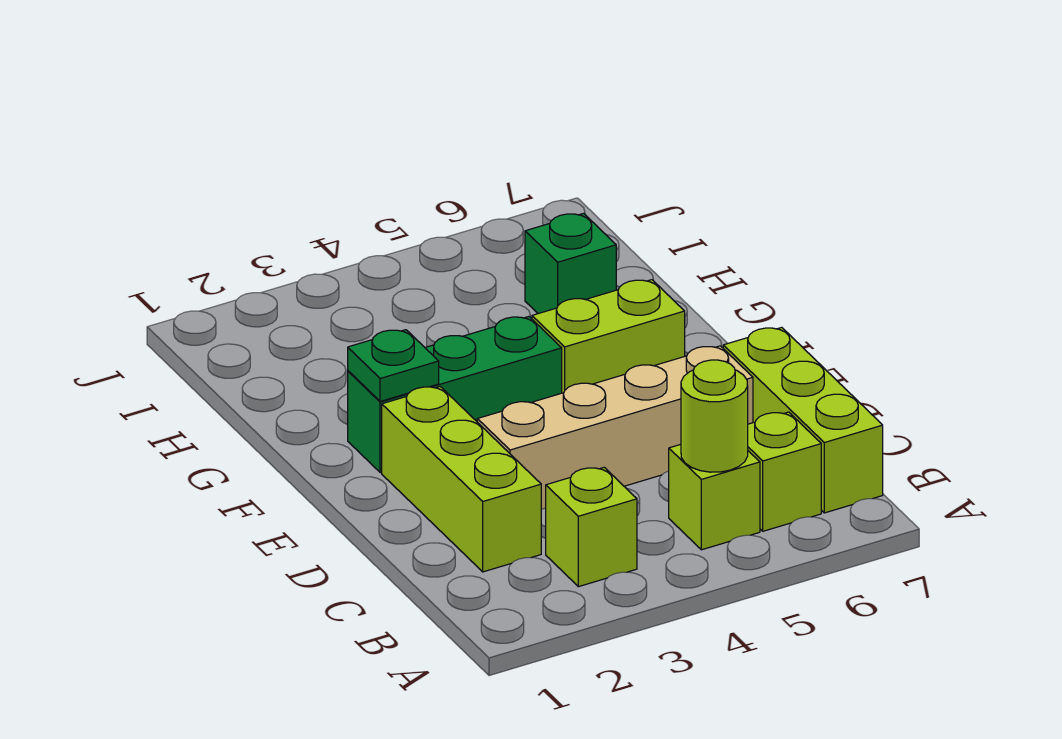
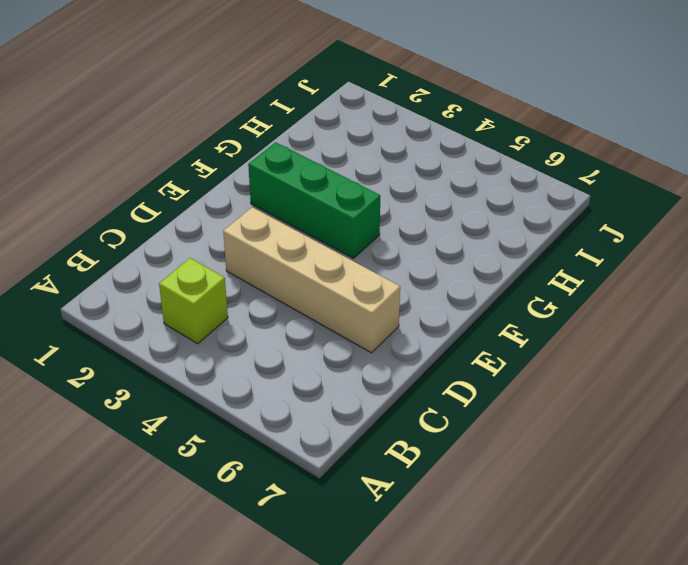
none -> lime brick B5 level 1
none -> lime brick B6 level 1

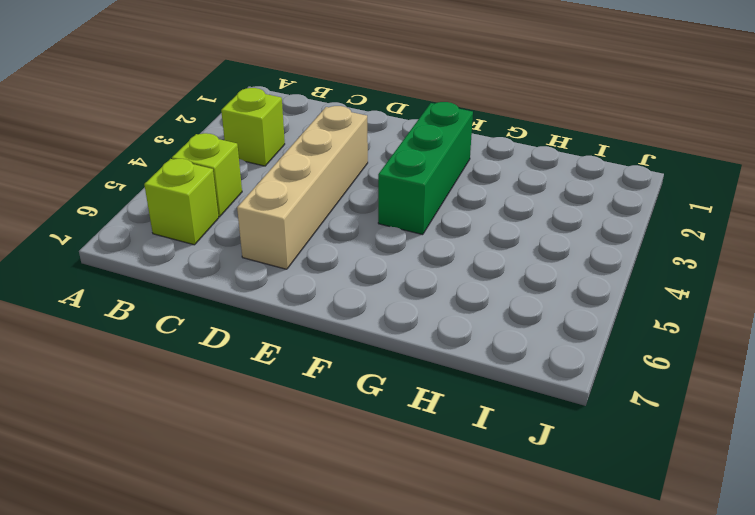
none -> lime brick B7:D7 level 1
none -> lime brick C2:E2 level 1

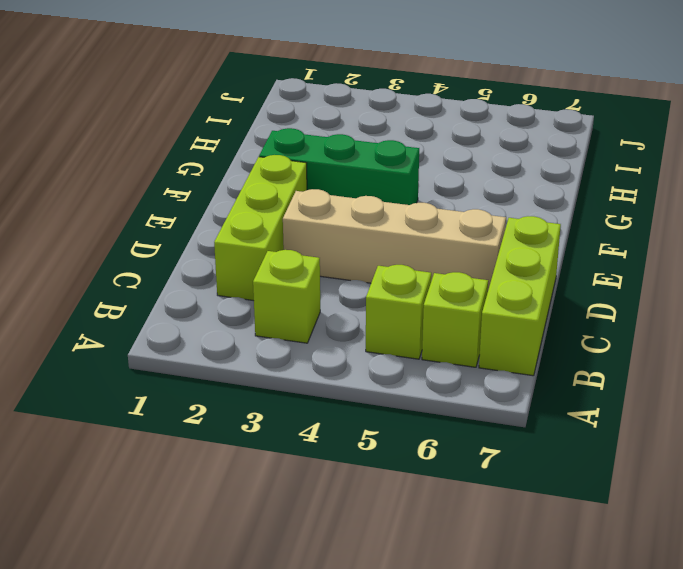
none -> lime brick F5:F6 level 1
none -> green brick H6 level 1

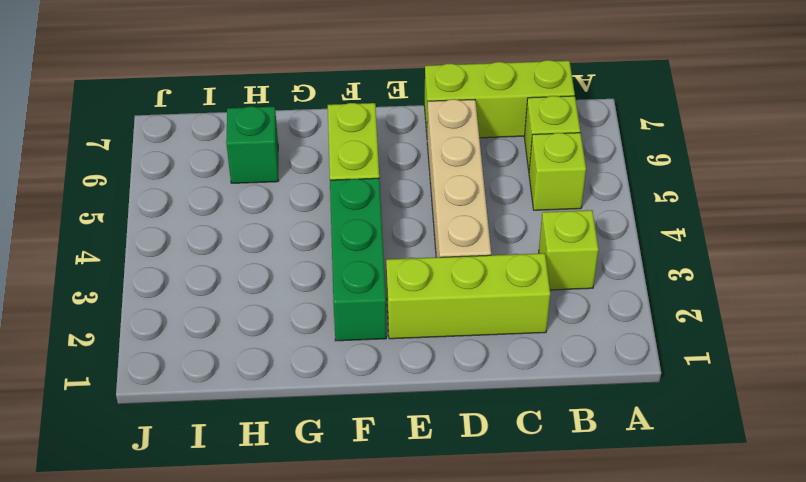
none -> lime round brick B5 level 2
none -> green plate F2 level 2

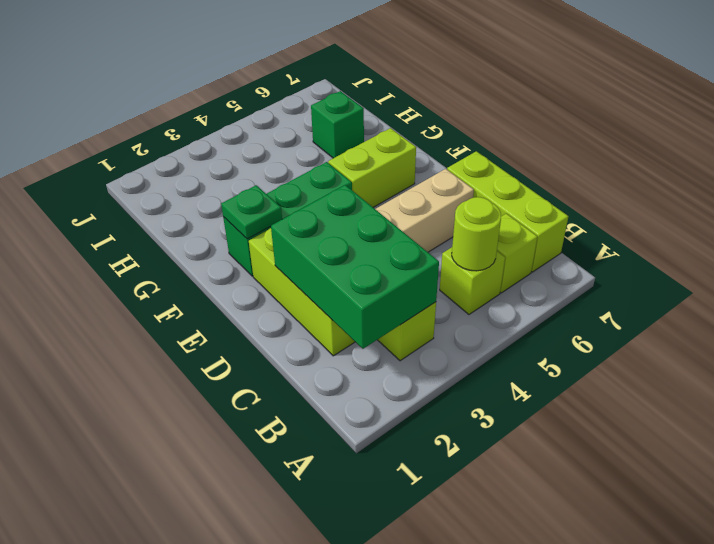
green brick B2:D3 level 2 -> none

